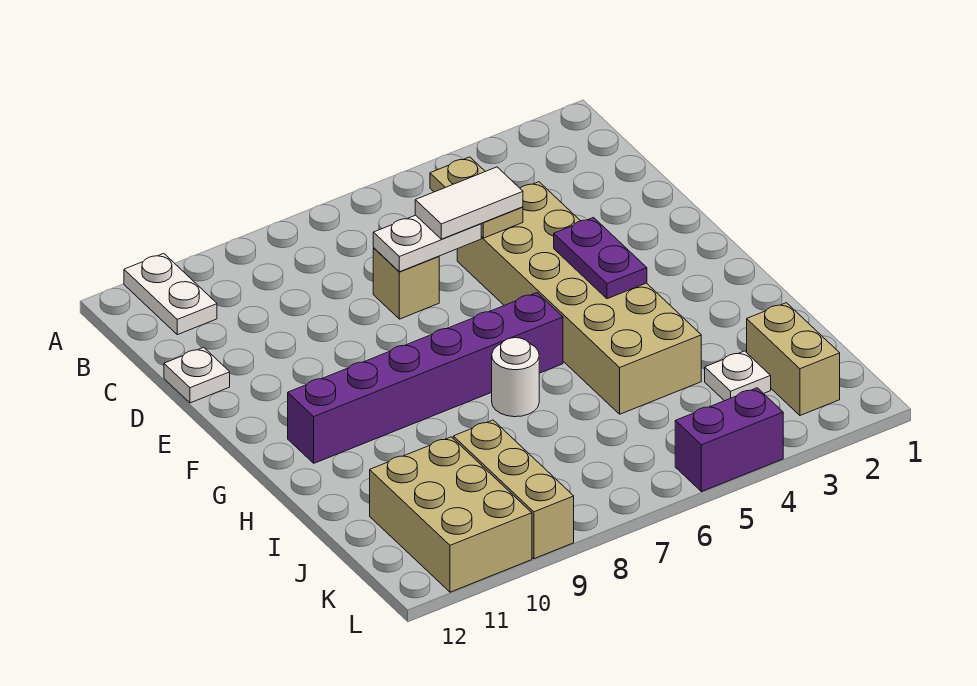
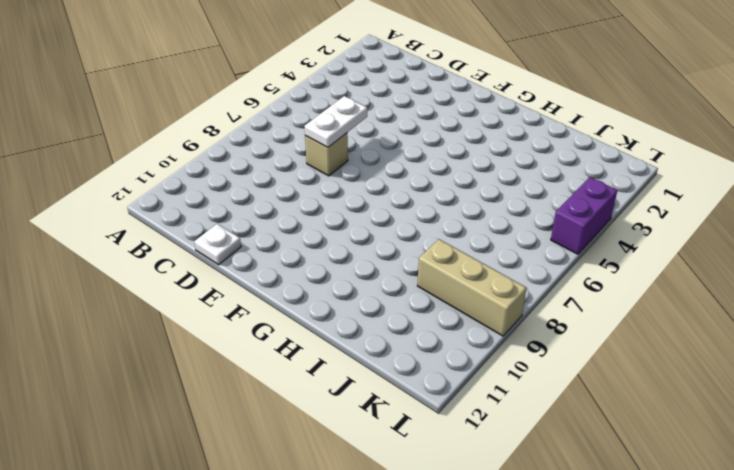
none -> white plate A11:B11 level 1
none -> tan brick D4:I5 level 1
none -> purple brick G6:G11 level 1

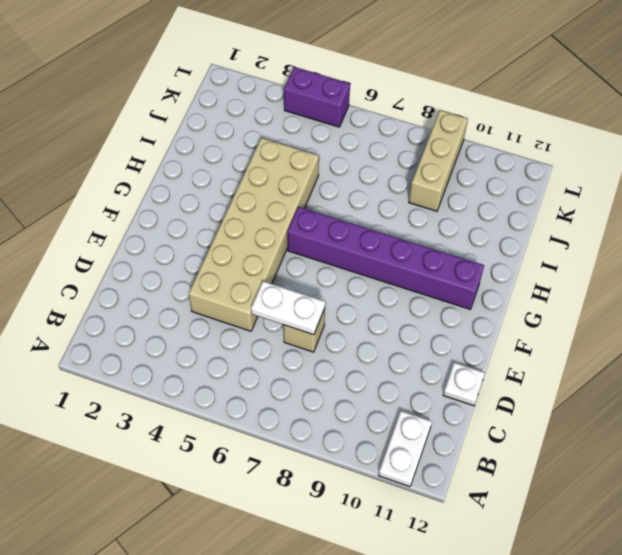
none -> white round brick H7 level 1
none -> tan brick J2:K2 level 1
none -> white plate J3 level 1

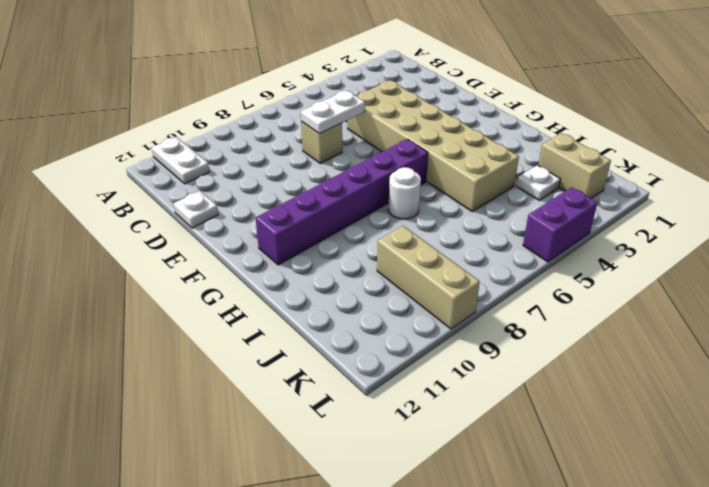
none -> tan brick J10:L11 level 1
none -> tan plate C5:D5 level 2
none -> purple plate F4:G4 level 2

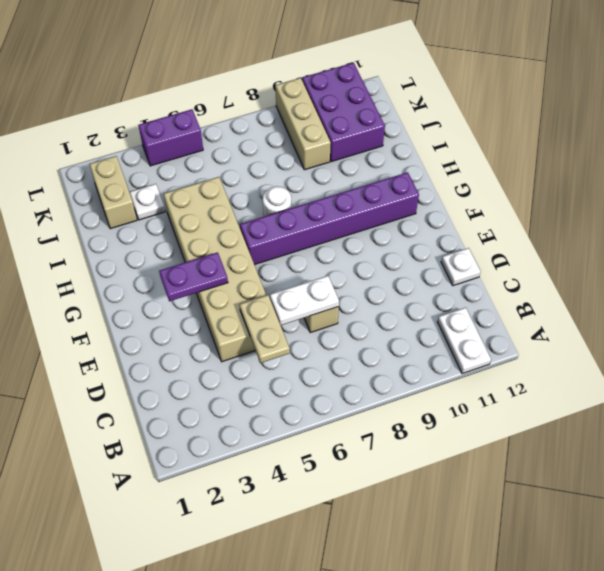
purple plate F3:F4 level 2 -> purple plate F4:G4 level 2
purple brick J10:L11 level 1 -> tan brick J10:L11 level 1
none -> white tile D5:D6 level 3

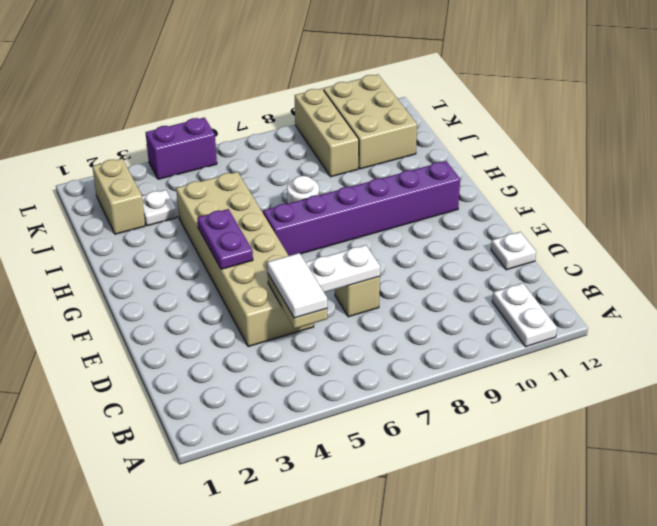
white tile C5:D5 level 3 -> white tile D5:D6 level 3

